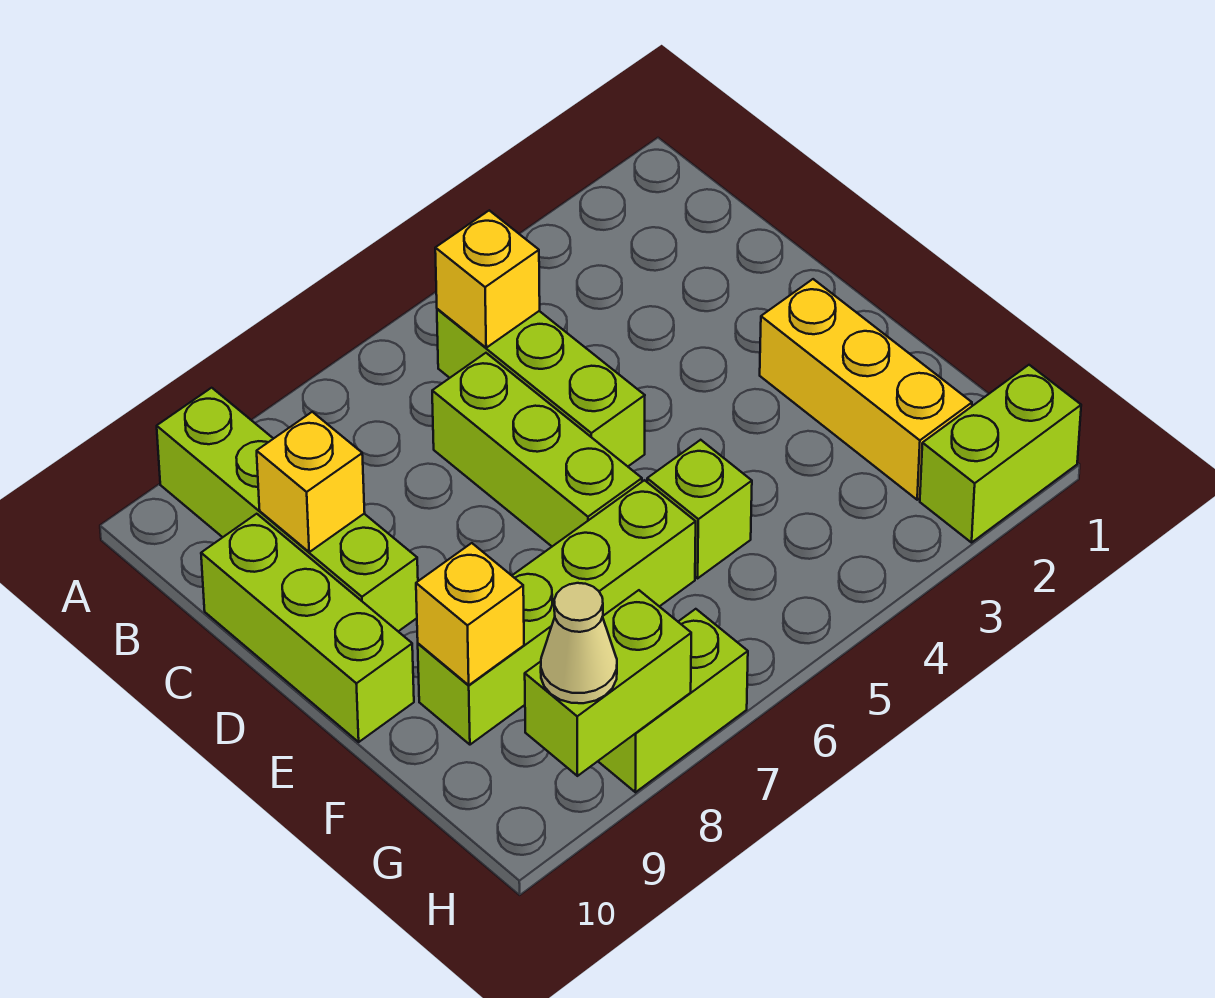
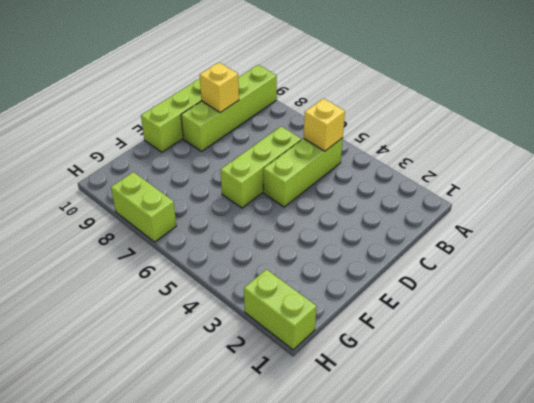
none -> yellow brick E2:G2 level 1
none -> lime brick F5 level 1
none -> lime brick F6:F9 level 1

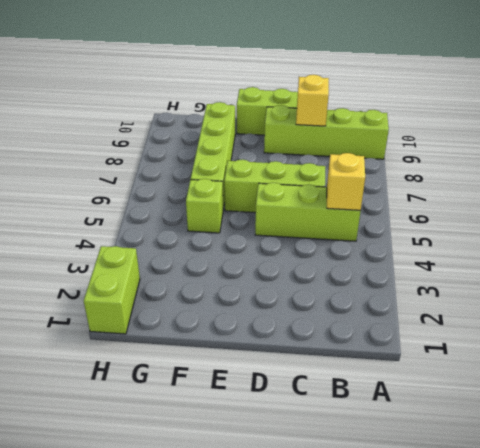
none -> yellow brick E2:G2 level 1
none -> lime brick H7:H8 level 1
none -> yellow brick F9 level 2

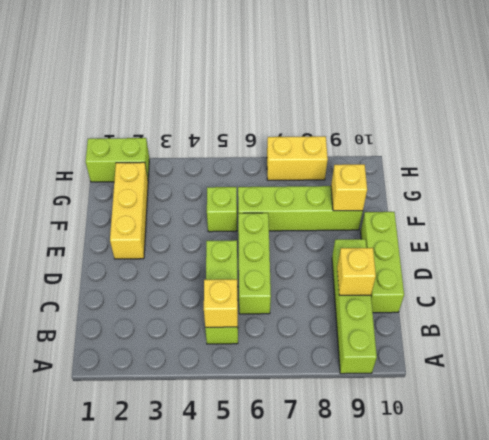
yellow brick H7:H8 level 1 -> lime brick H7:H8 level 1
none -> lime brick H8:H9 level 2
none -> tan cone H9 level 3

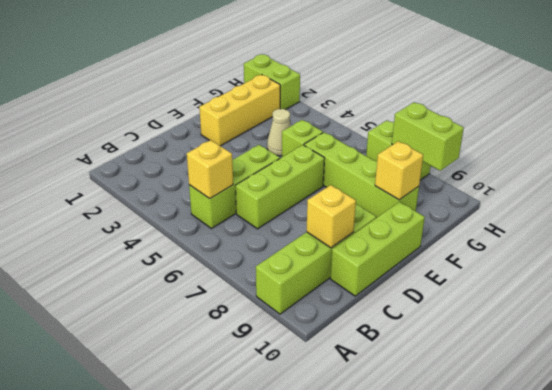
tan cone F4 level 1 -> tan cone H9 level 3

